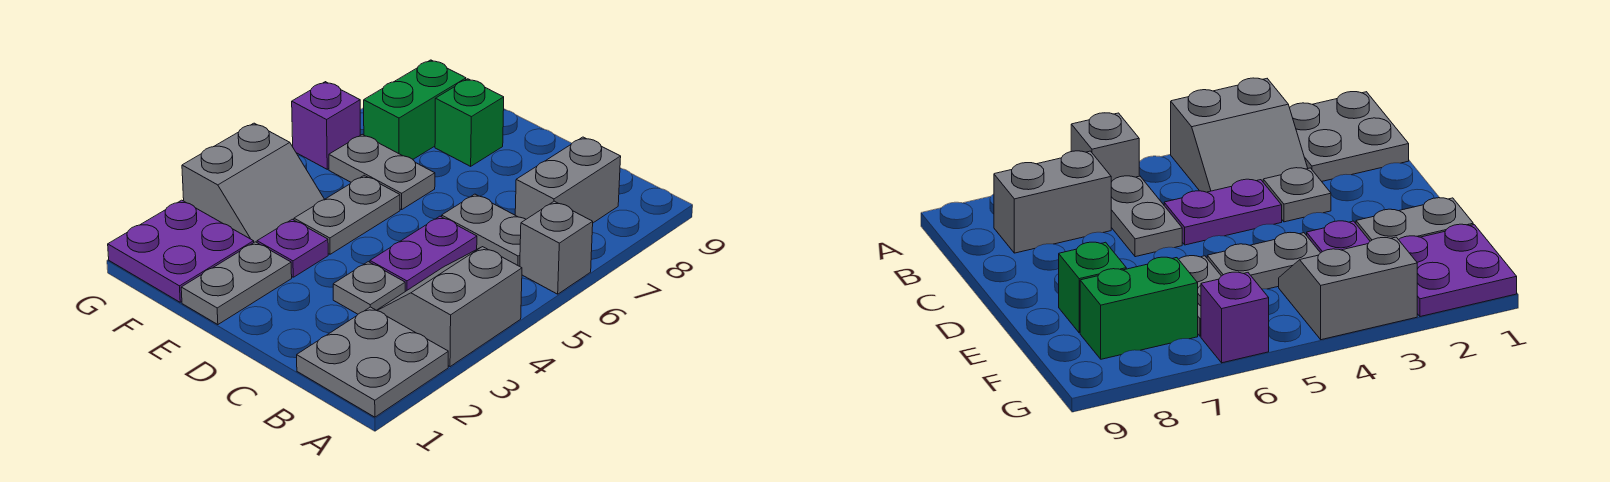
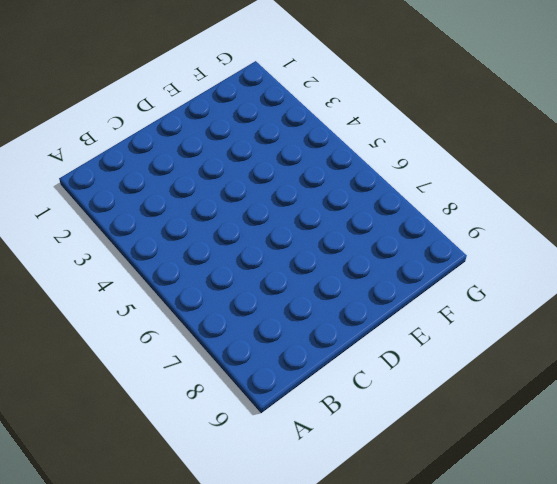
none -> grey plate A1:B2 level 1
none -> grey slope A3:B4 level 1 top A
none -> grey brick A6 level 1

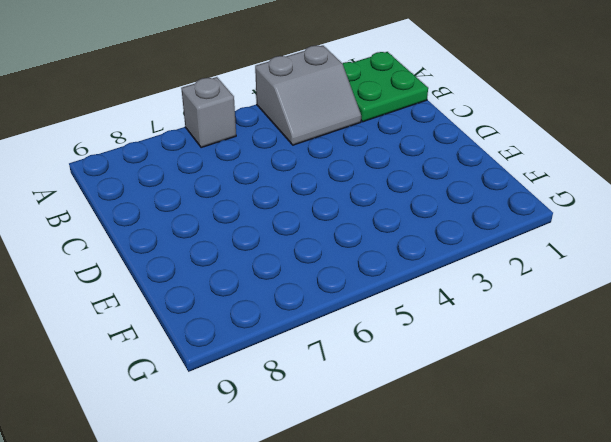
green plate A1:B2 level 1 -> grey plate A1:B2 level 1
none -> grey plate B6:C6 level 1
none -> grey brick B7:B8 level 1
none -> grey plate C3 level 1

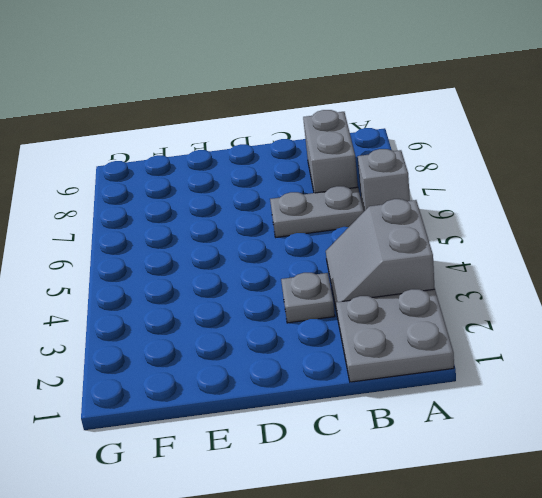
none -> purple plate C4:C5 level 1
none -> grey plate E1:E2 level 1
none -> purple plate E3 level 1

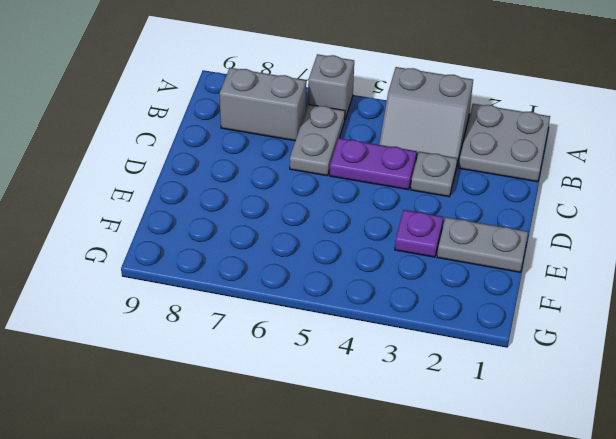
none -> grey plate E4:E5 level 1
none -> grey plate E6:F6 level 1
none -> green brick E8 level 1

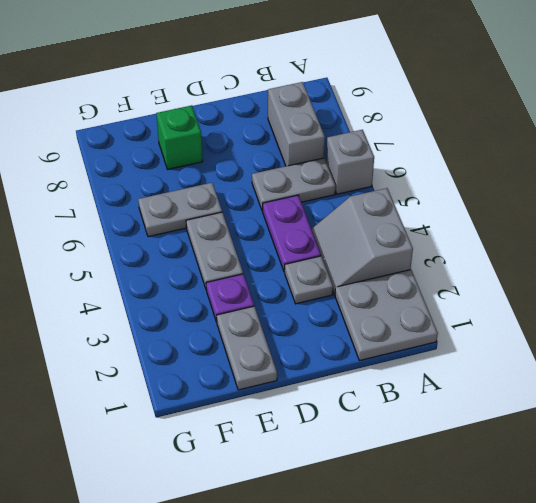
none -> purple plate F1:G2 level 1
none -> grey slope F3:G4 level 1 top G
none -> green brick F7:F8 level 1

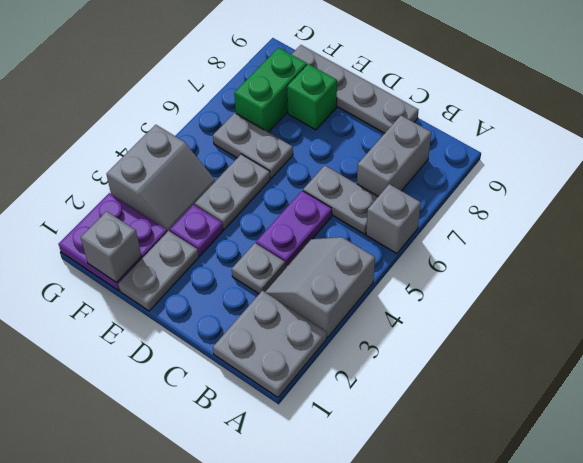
grey plate C9:F9 level 1 -> none
grey brick F1 level 2 -> none
none -> purple brick G6 level 1

